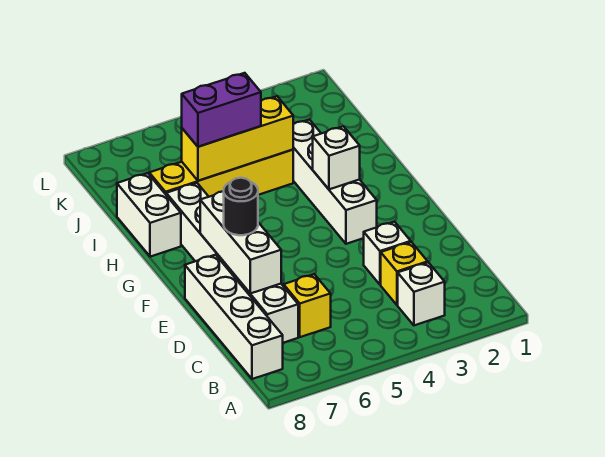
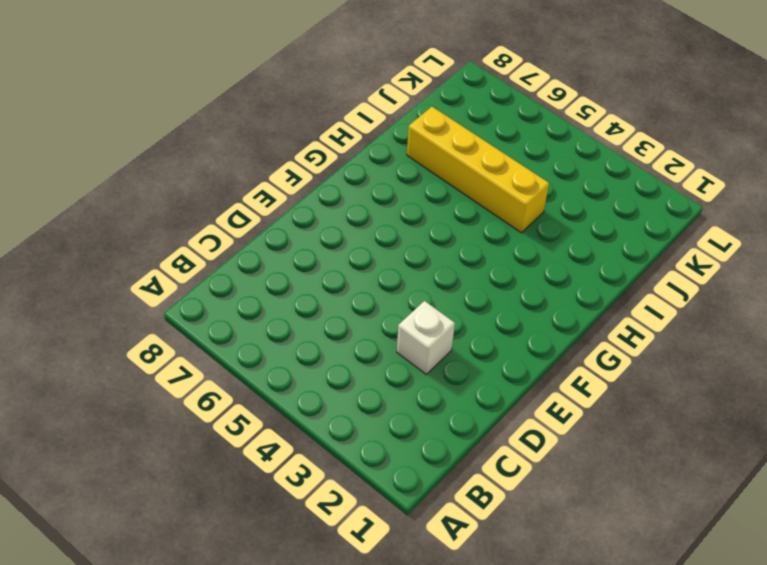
none -> white brick B3 level 1
none -> white brick B8:E8 level 1
none -> yellow brick C3 level 1

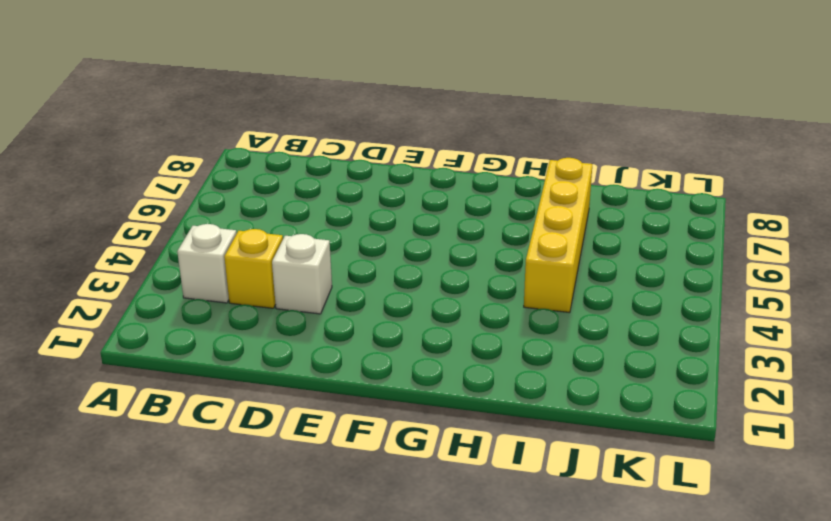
none -> white brick B8:E8 level 1
none -> yellow brick C6 level 1
none -> white brick C7:H7 level 1

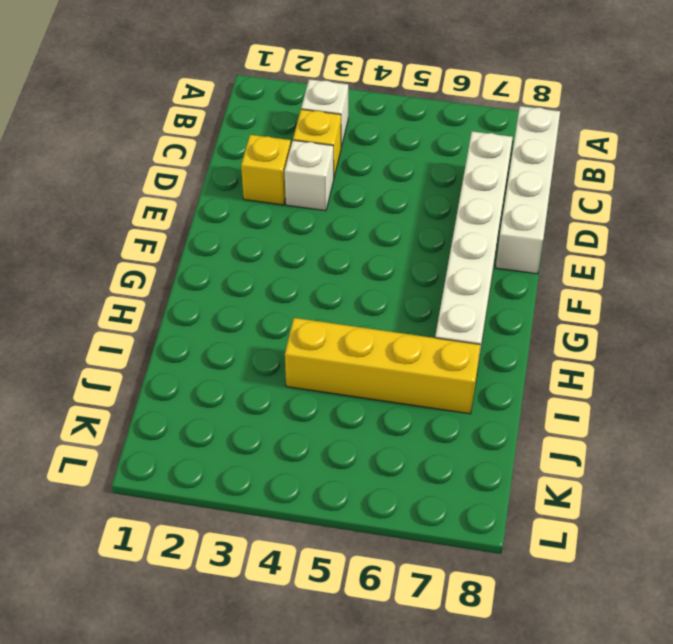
yellow brick D2 level 1 -> yellow brick C6 level 1
none -> white brick F3:I3 level 1
none -> white brick H8:I8 level 1
none -> white brick D7:F7 level 2

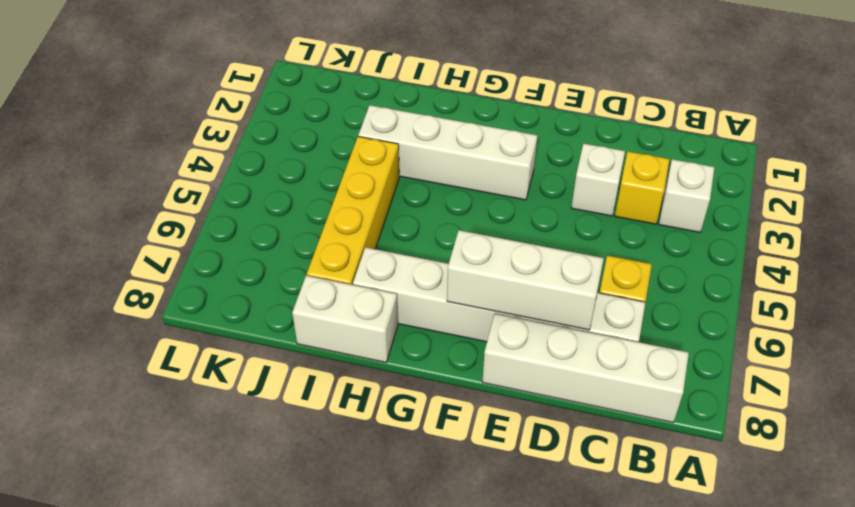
none -> white brick G3 level 2
none -> yellow brick I4:I6 level 2
none -> black round brick E7 level 3

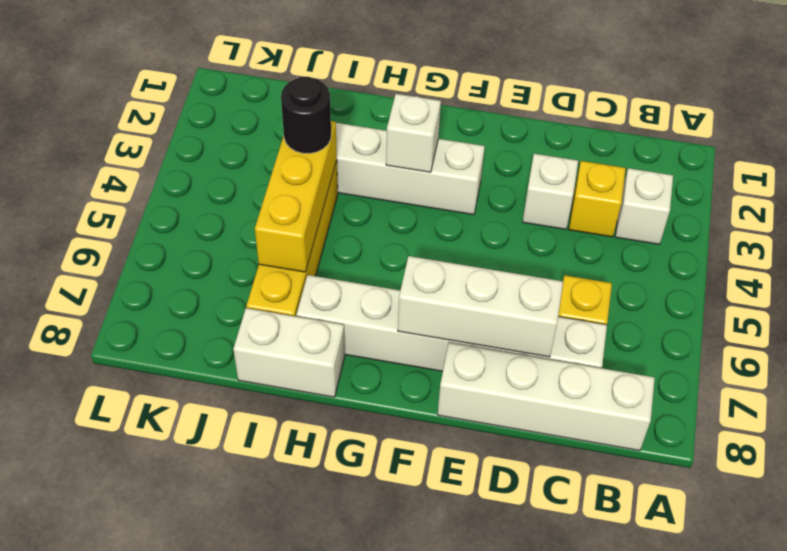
black round brick I4 level 3 -> black round brick E7 level 3
none -> purple brick I5:I6 level 3

